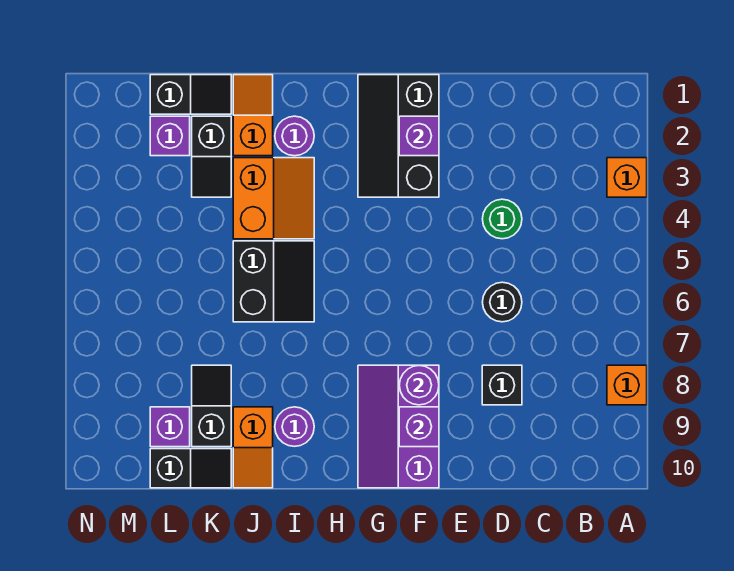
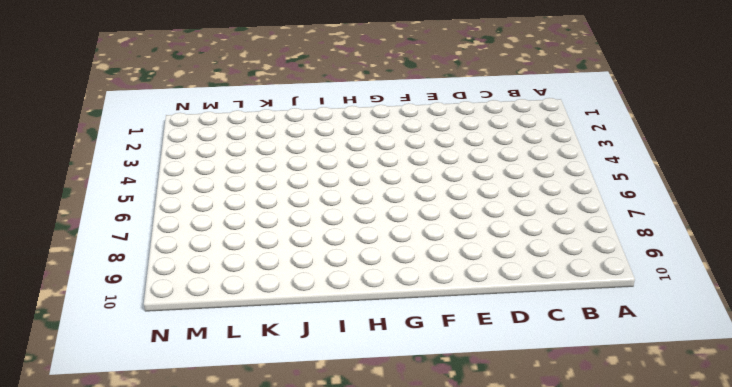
none -> orange brick A3 level 1
none -> orange brick A8 level 1
none -> green round brick D4 level 1

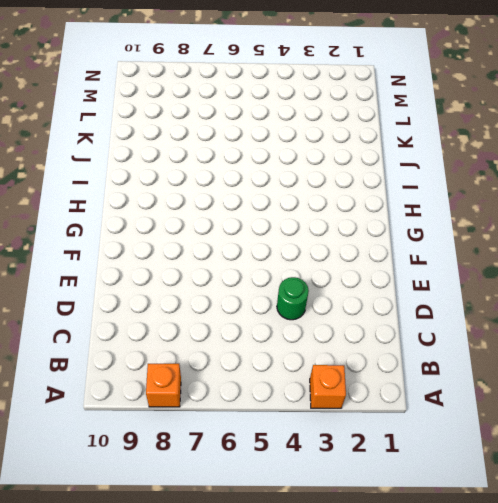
none -> black round brick D6 level 1
none -> black brick D8 level 1
none -> black slope F1:G3 level 1 top F

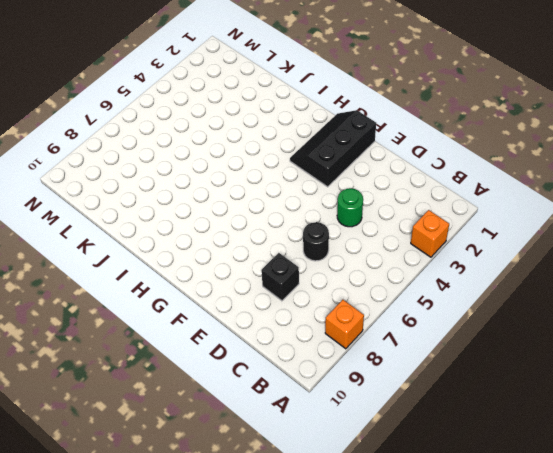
none -> purple slope F8:G10 level 1 top F
none -> purple round brick I2 level 1
none -> orange slope I3:J4 level 1 top J

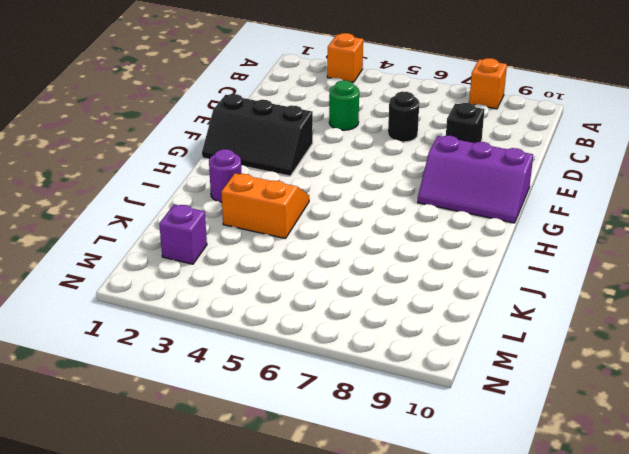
none -> black slope I5:J6 level 1 top J
none -> purple round brick I9 level 1
none -> orange slope J1:J2 level 1 top 2

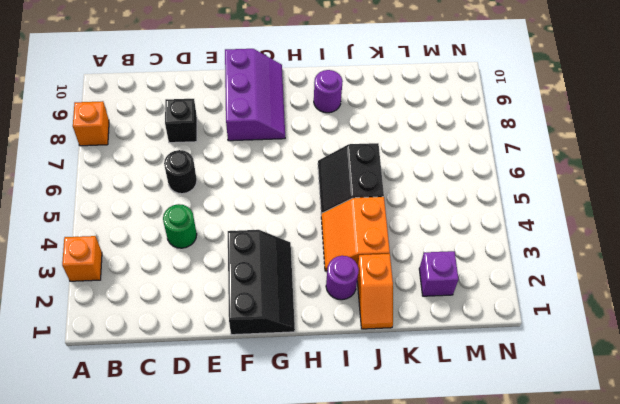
none -> orange slope J9:J10 level 1 top 9
none -> black slope K1:L1 level 1 top L
none -> black slope K2:K3 level 1 top 2

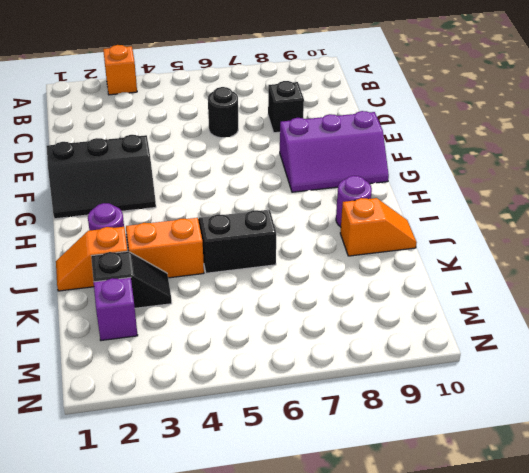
none -> orange brick A8 level 1
none -> green round brick D4 level 1
none -> black slope K1:L1 level 1 top L

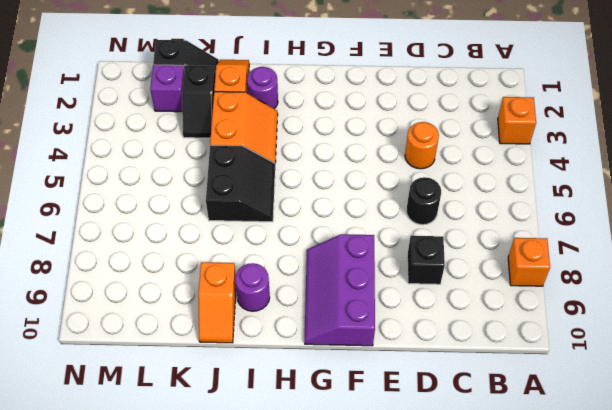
orange round brick D4 level 1 -> green round brick D4 level 1
none -> black slope F1:G3 level 1 top F
none -> black slope K8:K9 level 1 top 9
none -> black slope K10:L10 level 1 top L

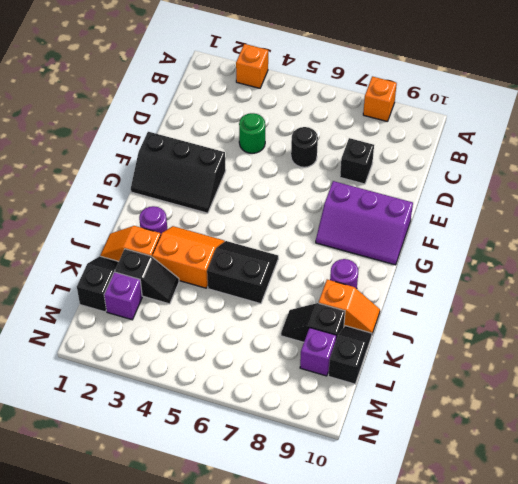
none -> purple brick F2 level 2
none -> purple round brick F8 level 2
none -> purple brick F9 level 2

